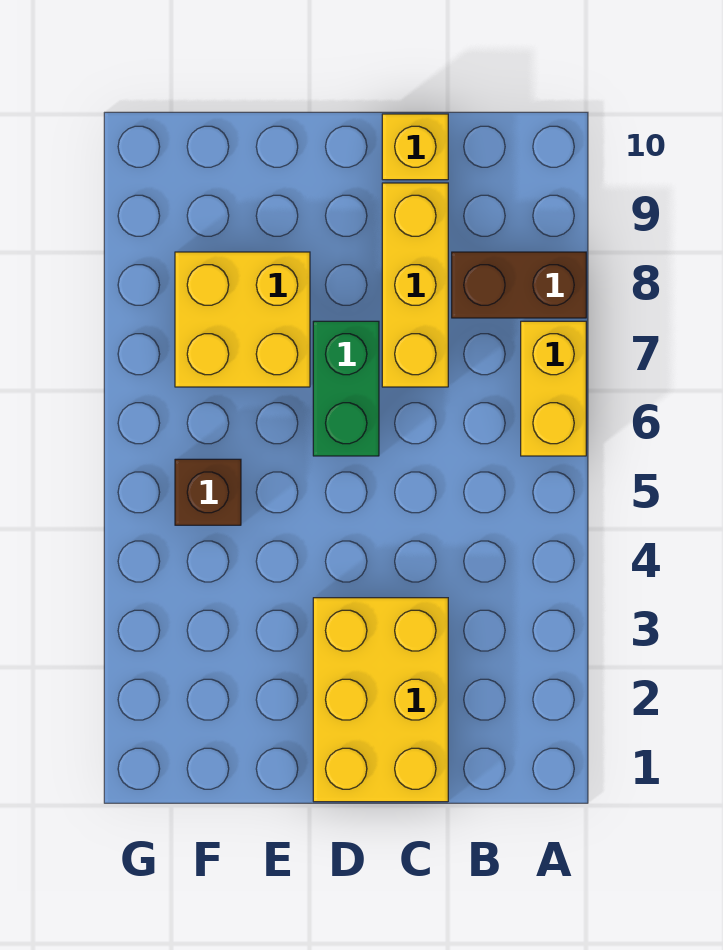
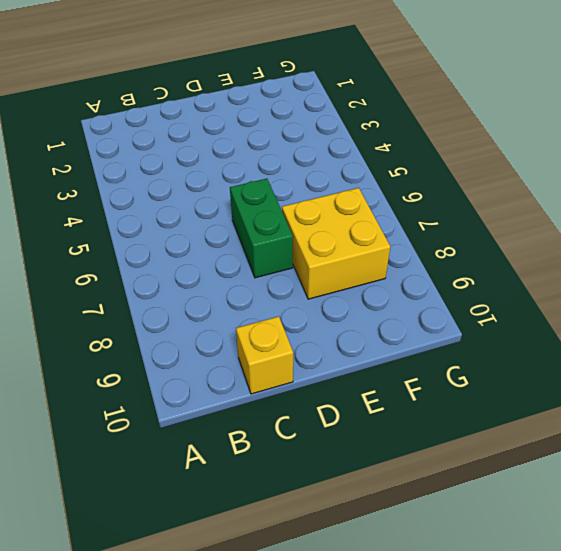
none -> yellow brick A6:A7 level 1
none -> brown brick A8:B8 level 1

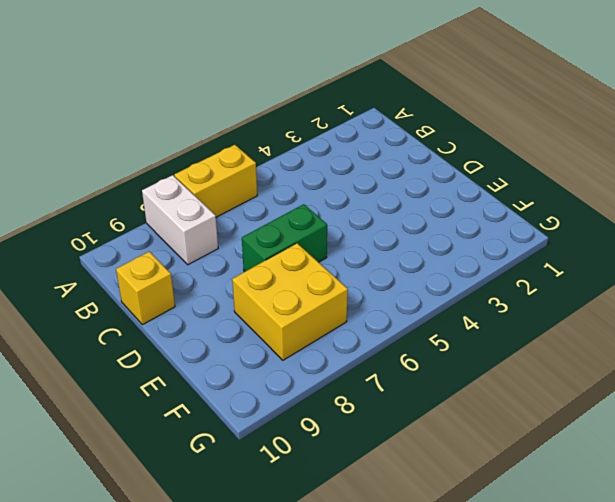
white brick A8:B8 level 1 -> brown brick A8:B8 level 1
none -> yellow brick C1:D3 level 1
none -> yellow brick C7:C9 level 1

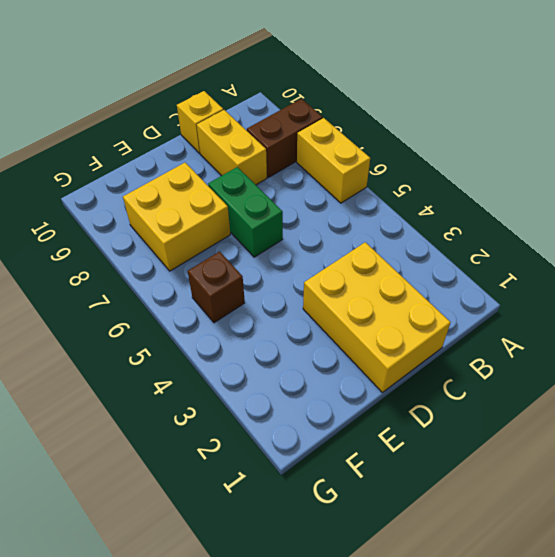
yellow brick C8:C9 level 1 -> yellow brick C7:C9 level 1

